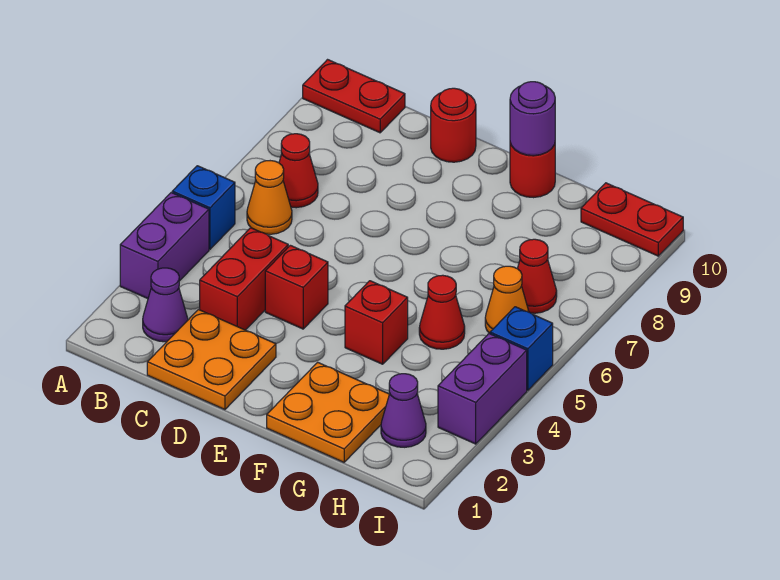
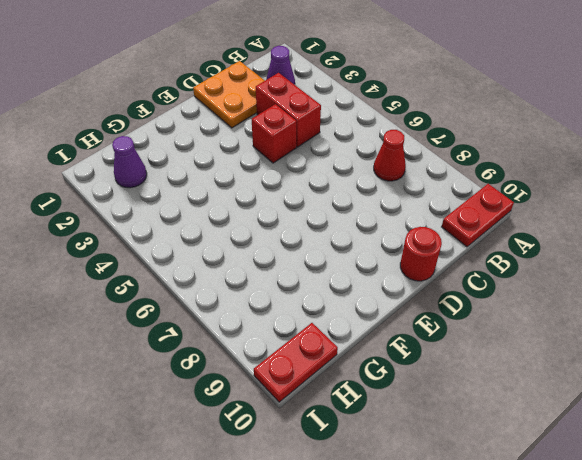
none -> purple brick A3:A4 level 1
none -> blue brick A5 level 1
none -> orange cone B6 level 1

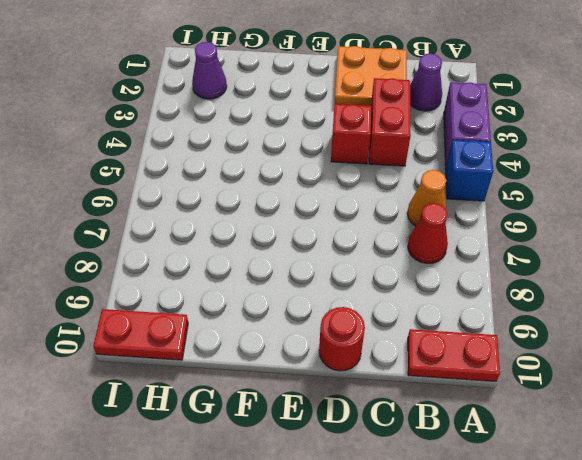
none -> orange plate F1:G2 level 1
none -> red brick F4 level 1
none -> red round brick F10 level 1

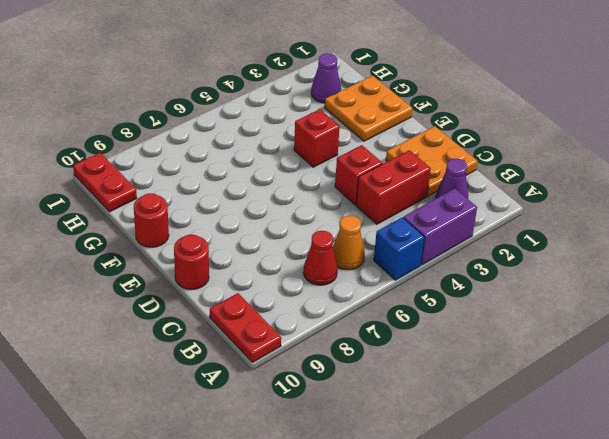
none -> red cone G5 level 1
none -> orange cone H6 level 1
none -> red cone H7 level 1

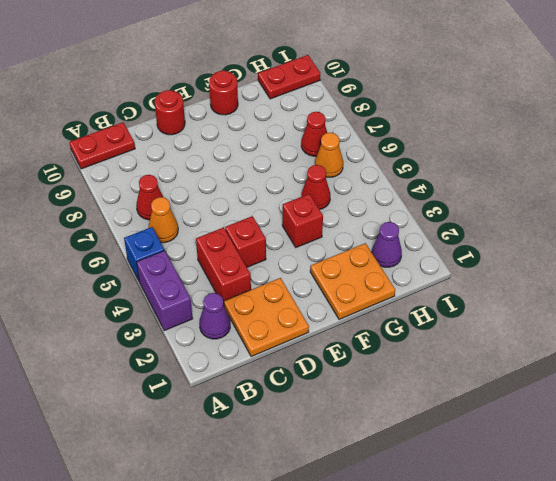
none -> purple brick I3:I4 level 1
none -> blue brick I5 level 1
none -> purple round brick F10 level 2

